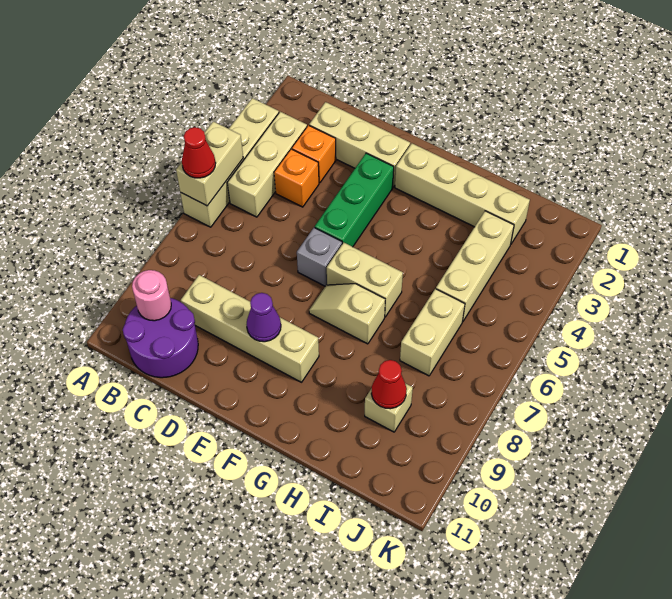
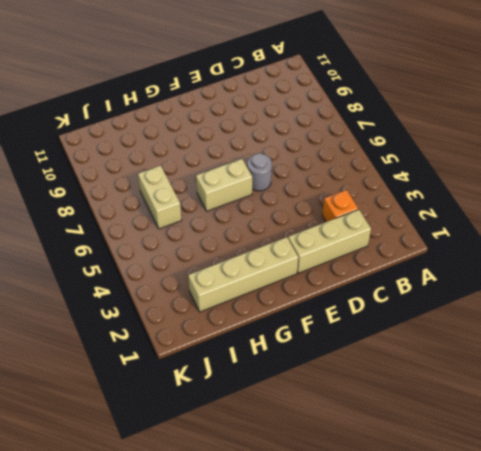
grey round brick E6 level 1 -> grey brick E6 level 1
none -> tan brick A3:A6 level 1
none -> tan brick B3:B5 level 1
none -> purple round brick B10:C11 level 1

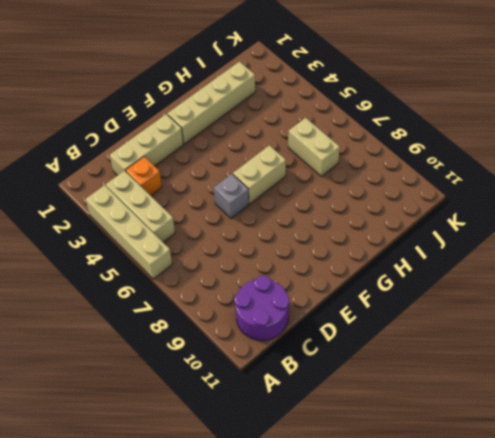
none -> orange brick C4 level 1
none -> tan brick C9:F9 level 1
none -> green brick E3:E5 level 1

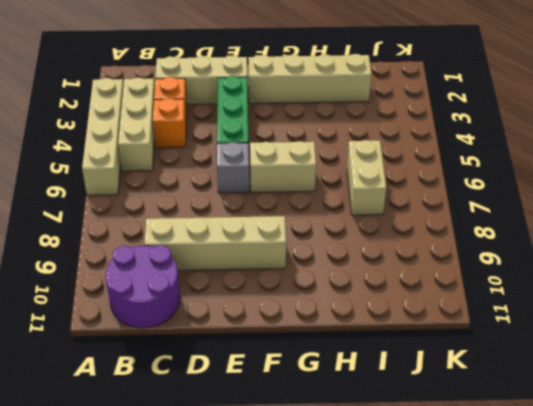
none -> tan slope F7:G7 level 1 top G
none -> tan brick I3:I5 level 1
none -> tan brick I9 level 1

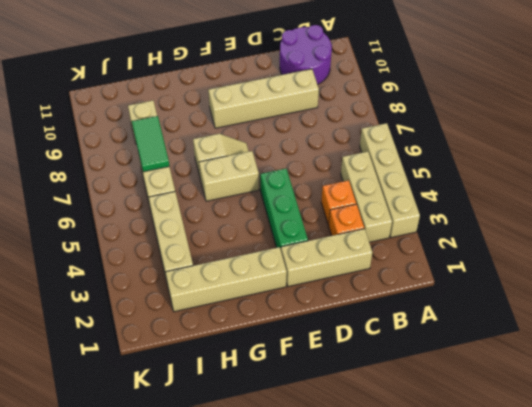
green tile I7:I8 level 2 -> none
none -> grey brick E6 level 1
none -> tan brick A5:A6 level 2
none -> pink round brick B10 level 2

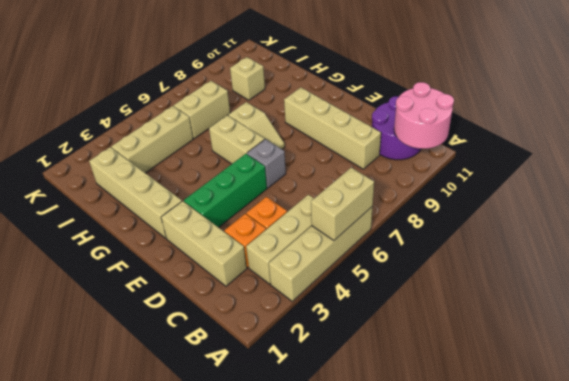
pink round brick A10:B11 level 2 -> pink round brick B10 level 2
none -> purple cone E9 level 2
none -> red cone I9 level 2
none -> red cone A6 level 3

